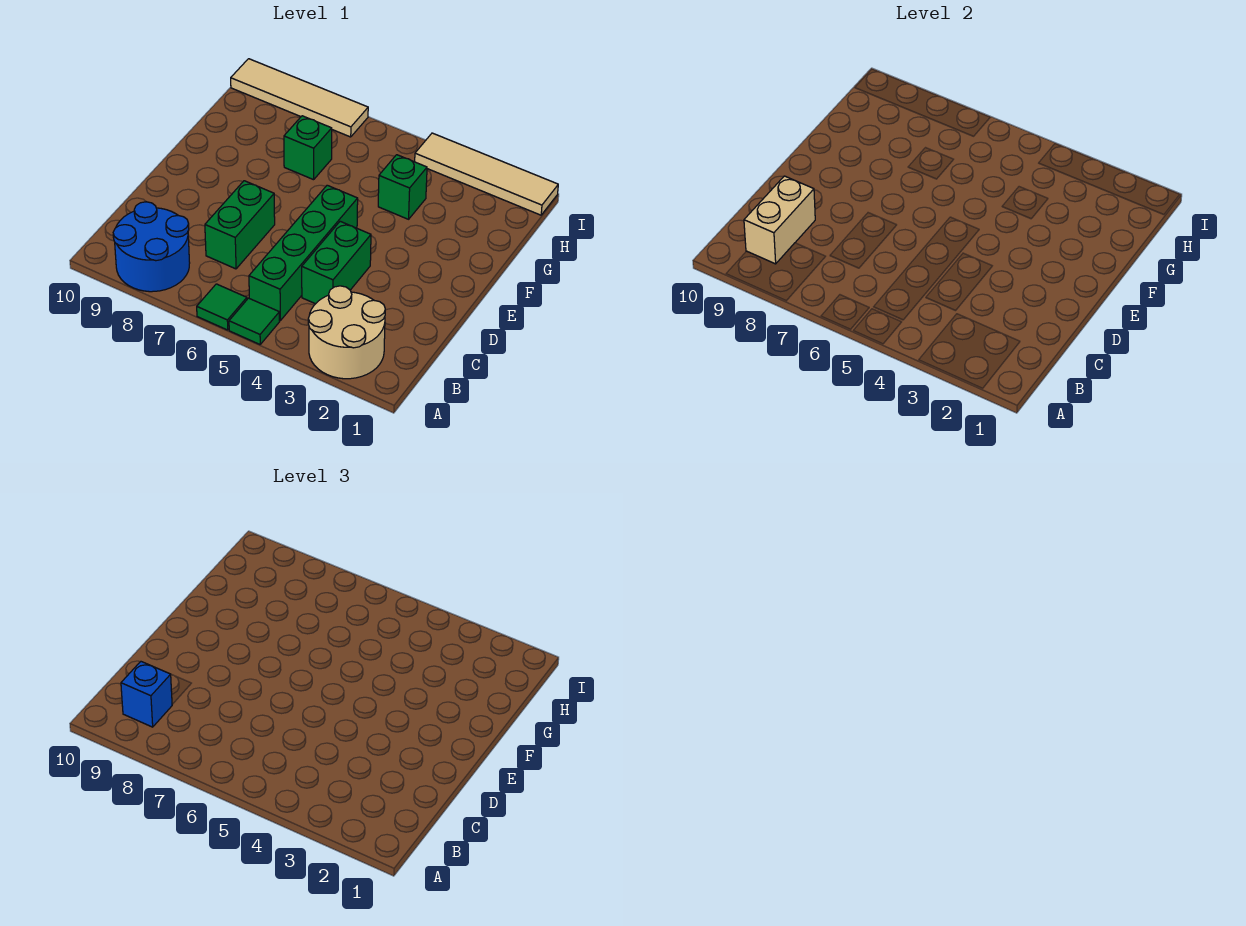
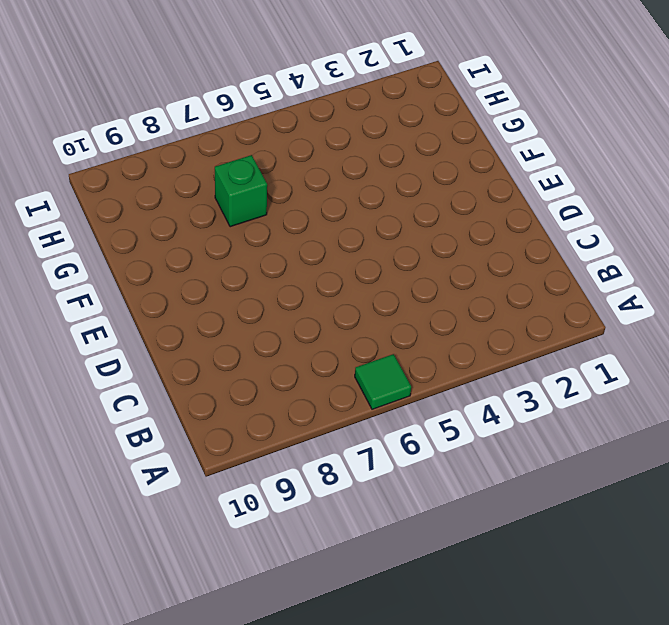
none -> tan round brick A2:B3 level 1
none -> green tile A5 level 1
none -> blue round brick A8:B9 level 1

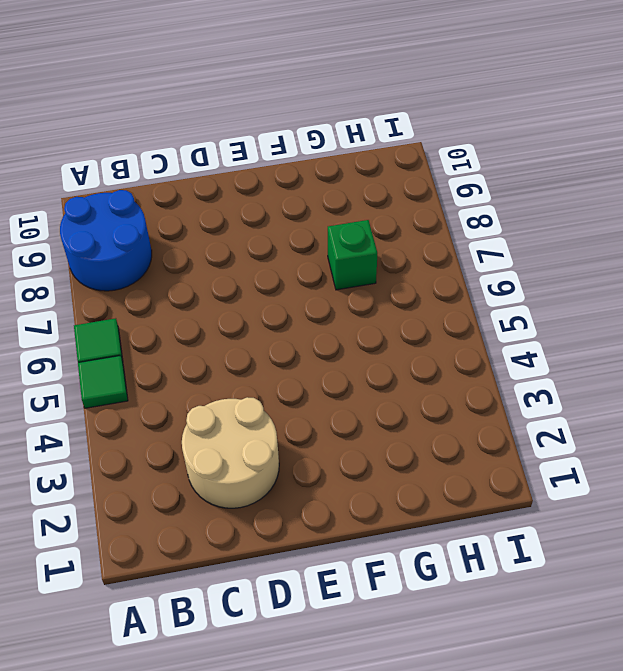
tan round brick C2:D3 level 1 -> tan round brick A2:B3 level 1
none -> green brick B5:E5 level 1
none -> green brick C4:D4 level 1
none -> green brick C7:D7 level 1

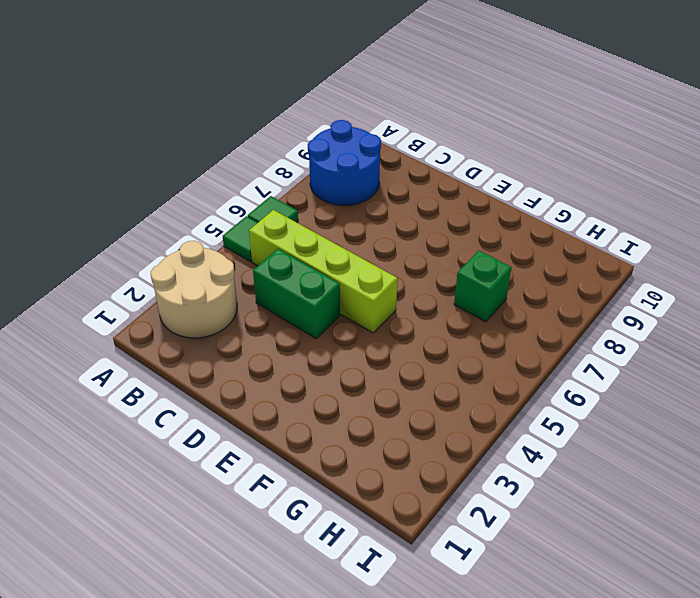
lime brick B5:E5 level 1 -> green brick B5:E5 level 1
none -> green brick C7:D7 level 1
none -> green brick G4 level 1
none -> tan tile I1:I4 level 1

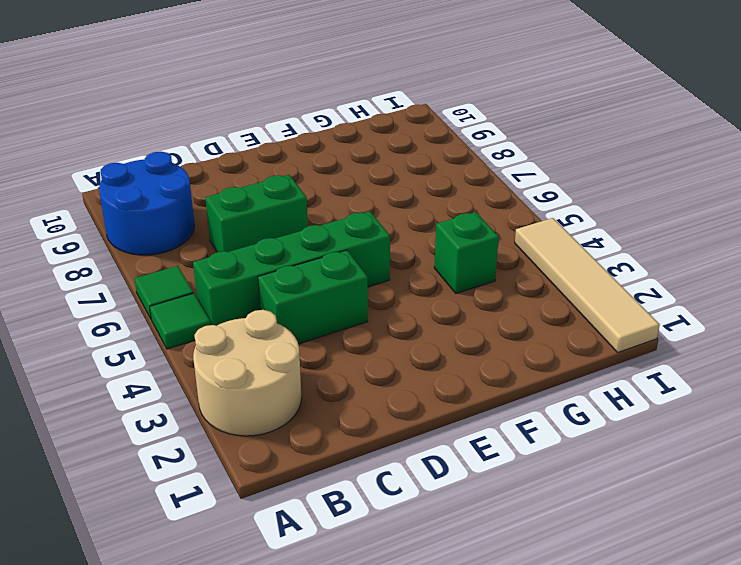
none -> green brick G7 level 1
none -> tan tile I7:I10 level 1
none -> tan brick B9:C9 level 2

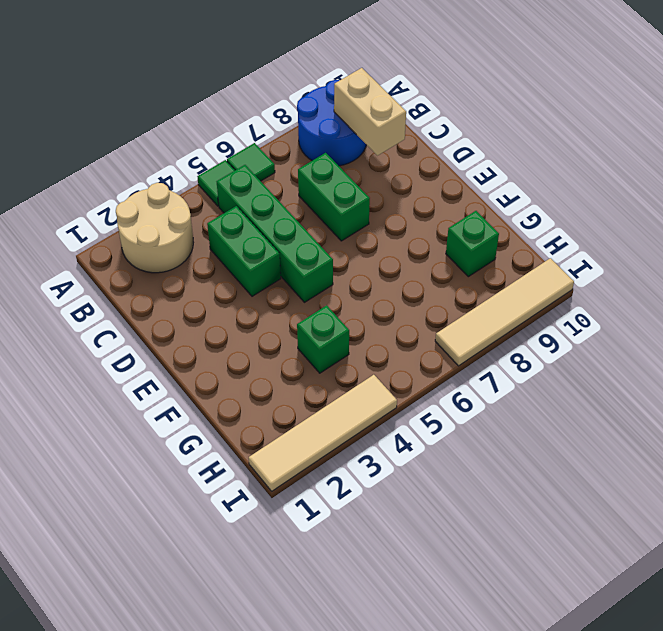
green brick G9 level 1 -> green brick G7 level 1
none -> blue brick B9 level 3

